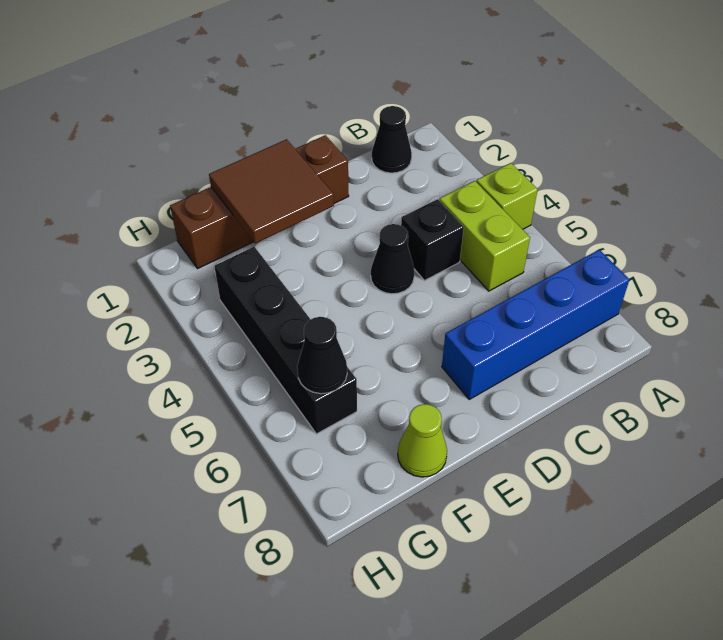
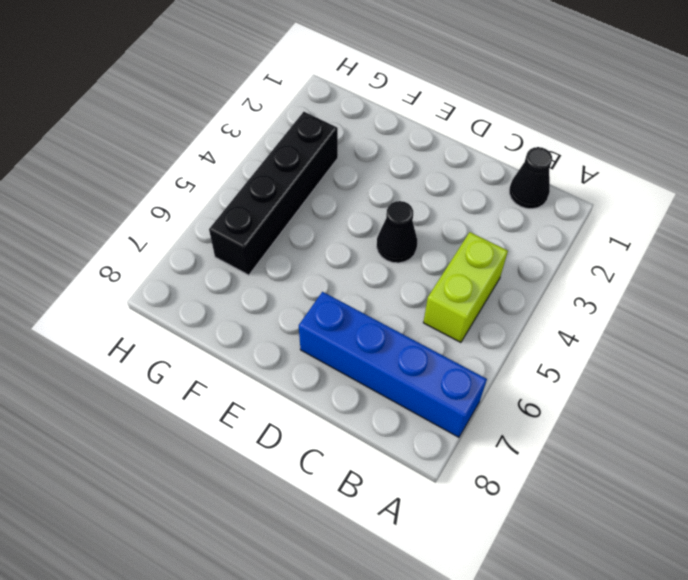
none -> lime brick A4 level 1
none -> black brick C4 level 1

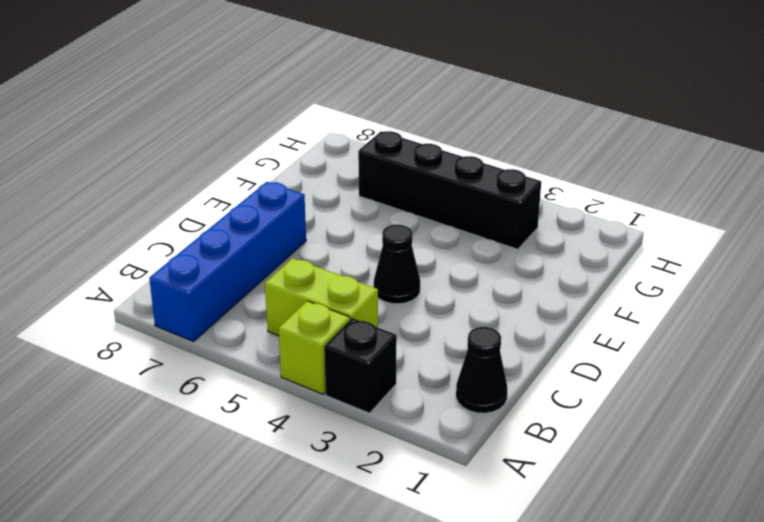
black brick A3 level 1 -> black brick C4 level 1
none -> brown brick D1:G1 level 1
none -> lime cone F8 level 1

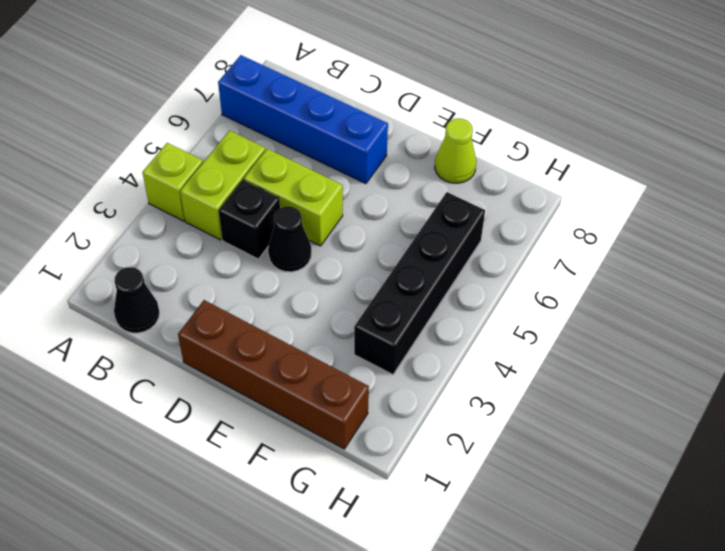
lime brick C5:D5 level 1 -> none
none -> brown tile E1:F2 level 2
none -> black cone G6 level 2

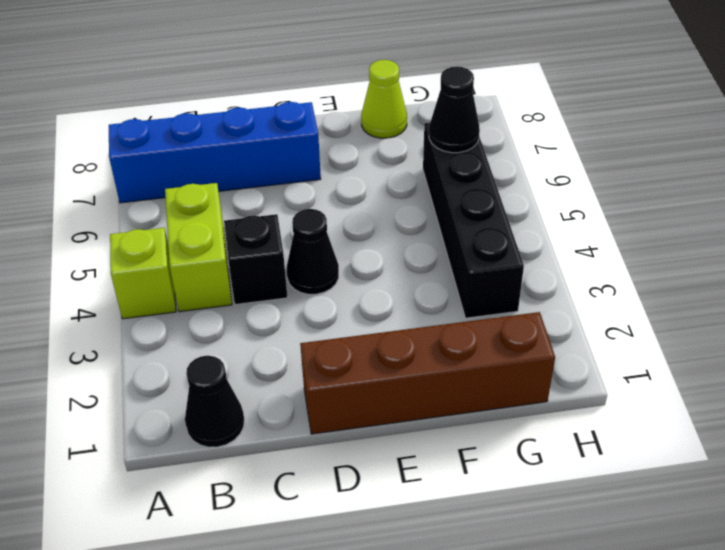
none -> brown tile E1:F2 level 2

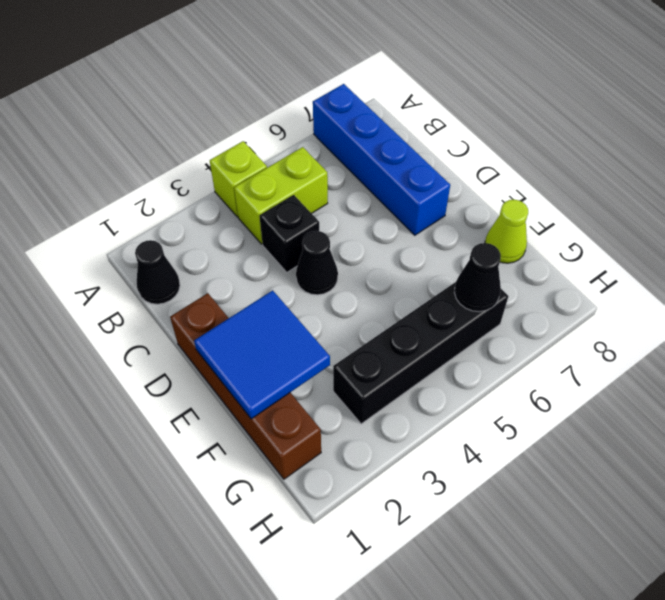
blue tile E1:F2 level 2 -> brown tile E1:F2 level 2

